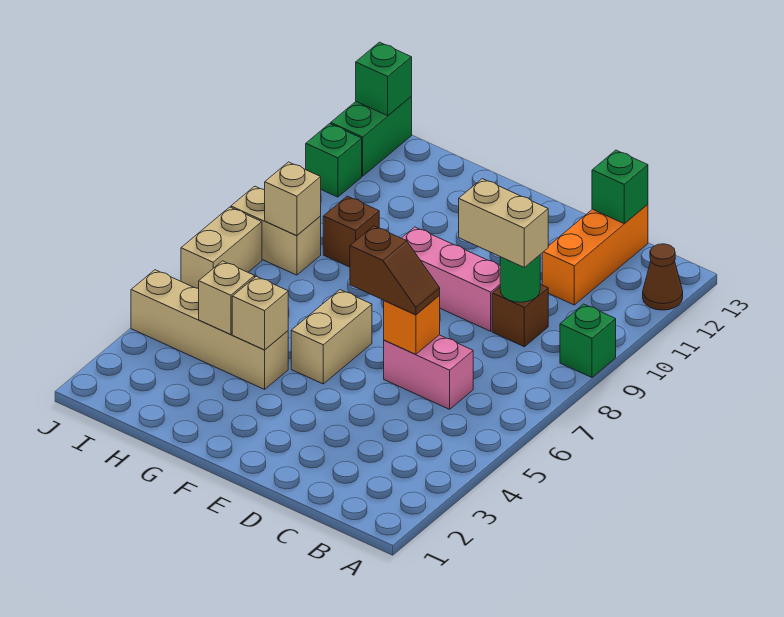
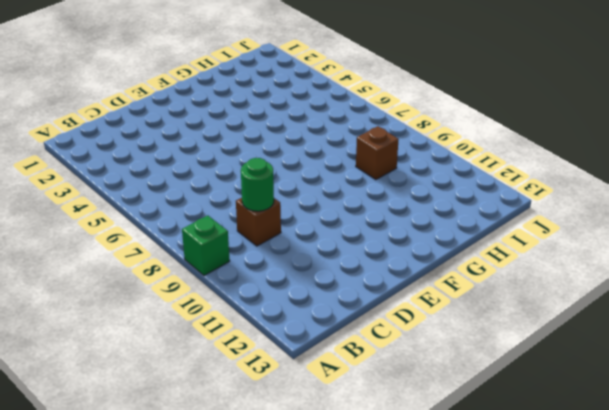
none -> brown cone A12 level 1
none -> pink brick C6:D6 level 1
none -> orange brick C11:C13 level 1

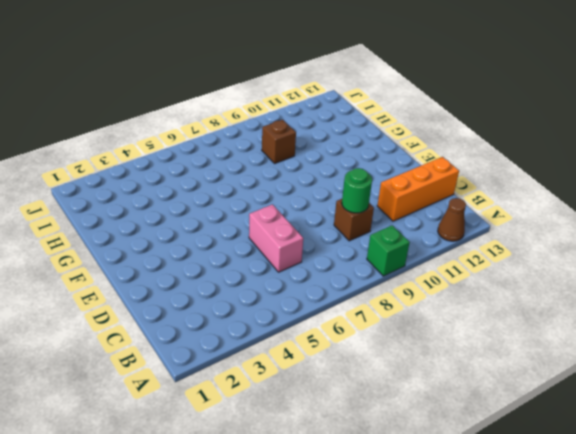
none -> pink brick D9:F9 level 1
none -> tan brick F5:F6 level 1
none -> tan brick G4:J4 level 1

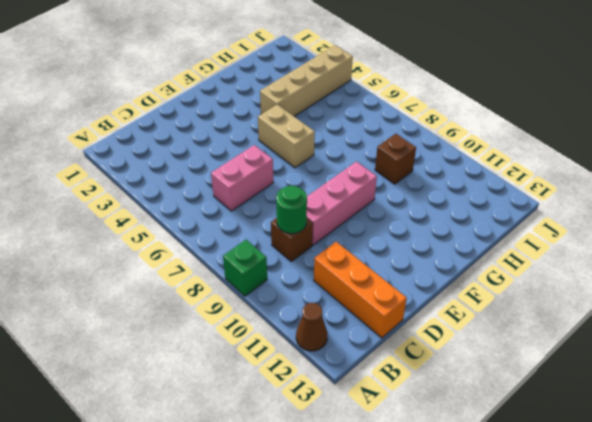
none -> tan brick I8:J8 level 1
none -> tan brick J6:J7 level 1
none -> green brick J11 level 1

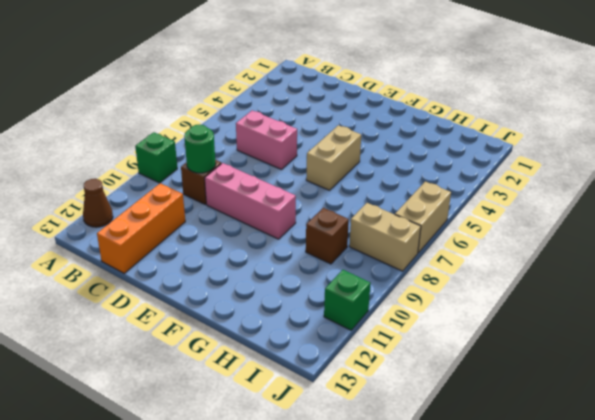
none -> tan brick G4:J4 level 1
none -> green brick J12:J13 level 1
none -> green brick C13 level 2

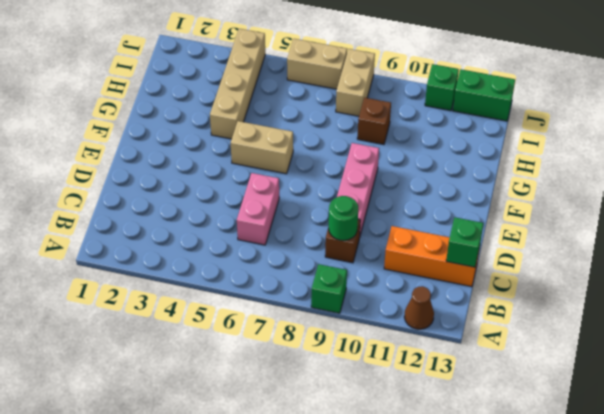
none -> orange brick D6 level 2
none -> tan brick G4 level 2
none -> tan brick H4 level 2

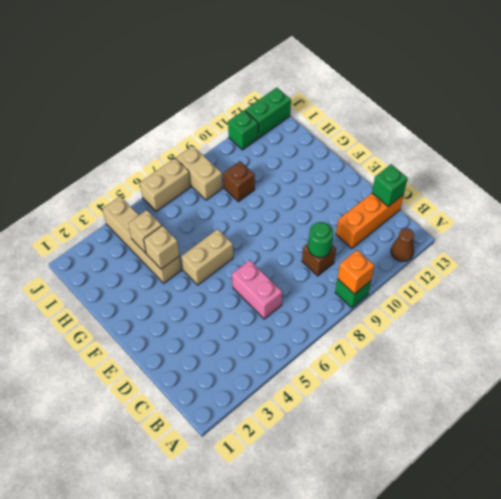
orange brick A9 level 2 -> orange brick D6 level 2
none -> pink brick D9:F9 level 1
none -> tan brick I8 level 2
none -> green brick J13 level 2

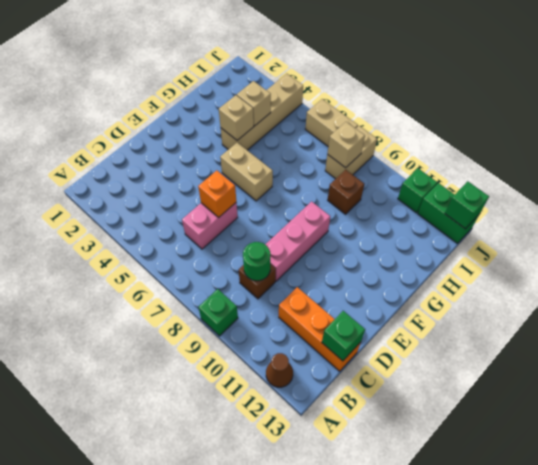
none -> tan brick C9:D9 level 3
none -> brown slope D6:E6 level 3 top E

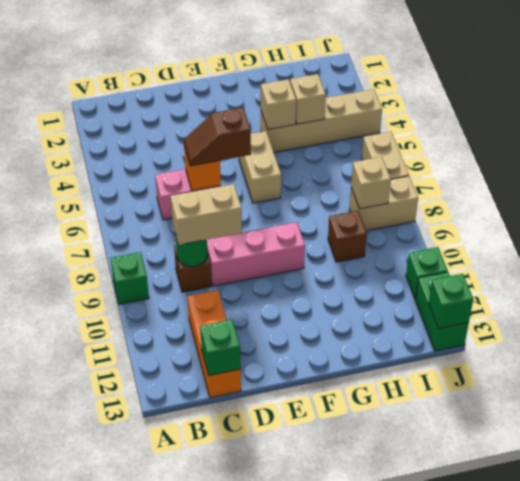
none -> brown cone A12 level 1

